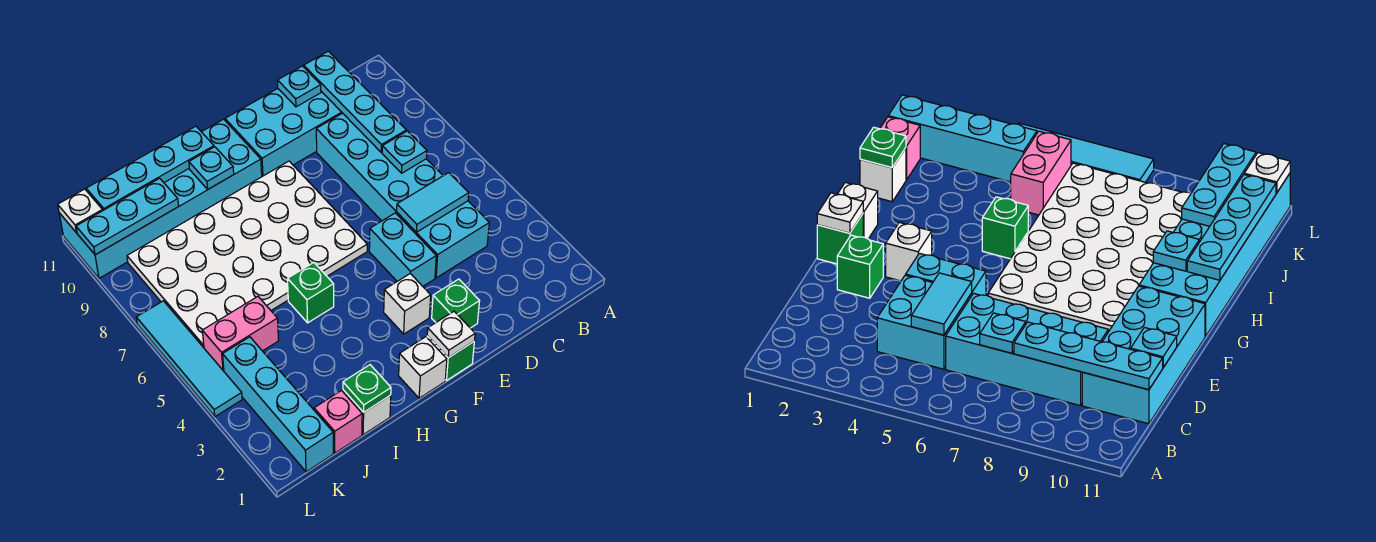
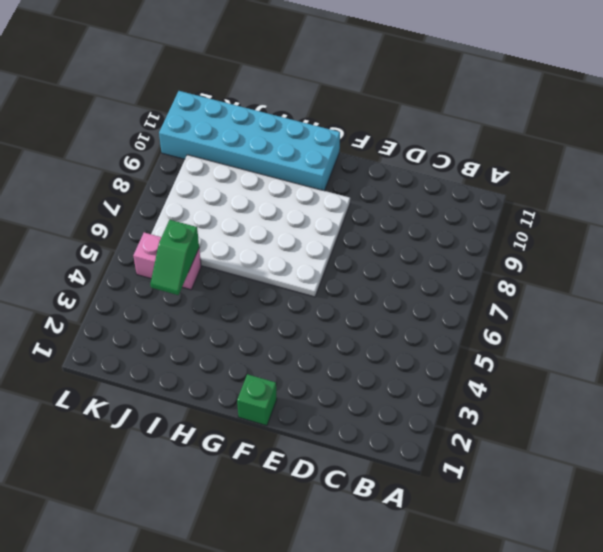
green slope J4:J5 level 2 top 5 -> none
none -> cyan brick C4:D5 level 1
none -> cyan brick C6:D9 level 1
none -> cyan brick C10:F11 level 1

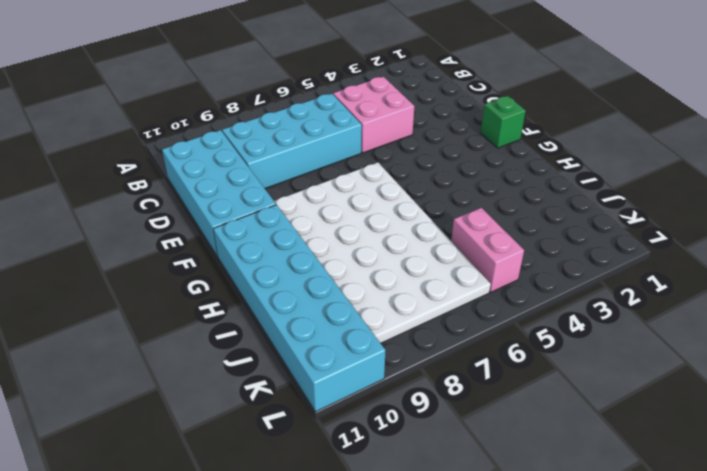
pink brick C4:D5 level 1 -> cyan brick C4:D5 level 1
none -> green brick E2 level 1
none -> cyan brick E4:E5 level 1
none -> white brick F3 level 1

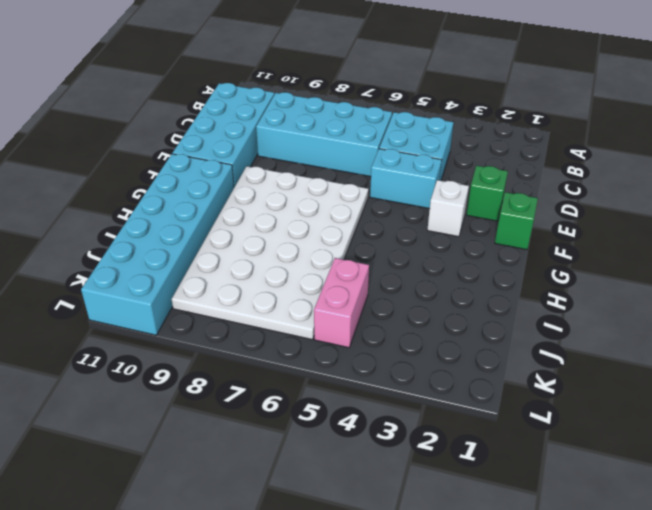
none -> white brick G1 level 1
none -> green brick H5 level 1
none -> white brick I1 level 1

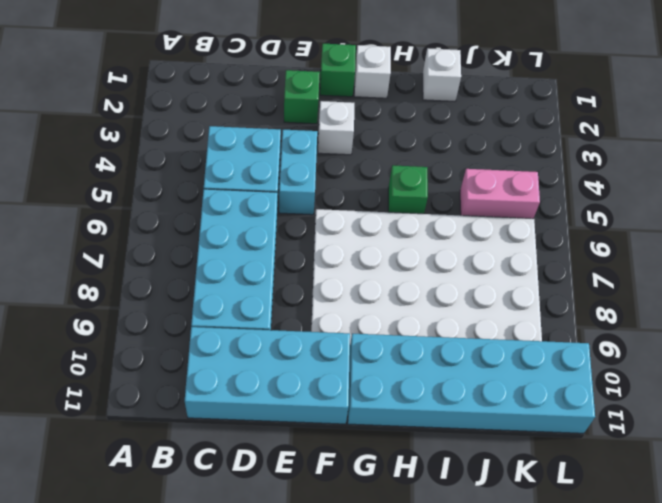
none -> pink brick J1 level 1
none -> cyan brick K1:K4 level 1
none -> cyan tile L4:L7 level 1

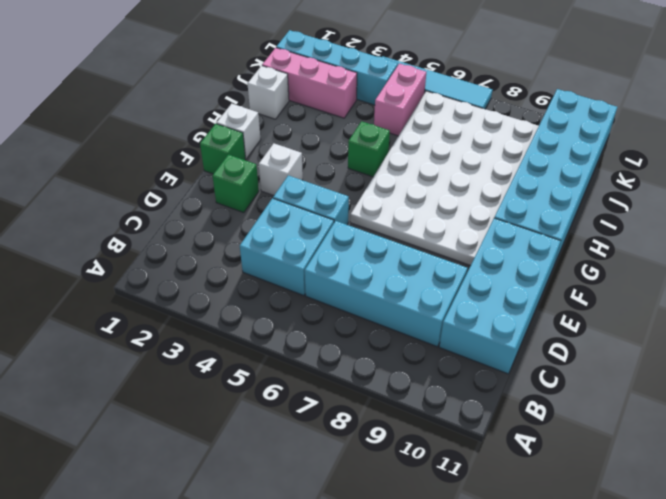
pink brick J1:J3 level 1 -> pink brick J1 level 1
none -> cyan tile C5:D5 level 2
none -> cyan plate C7 level 2
none -> cyan plate C8:C11 level 2

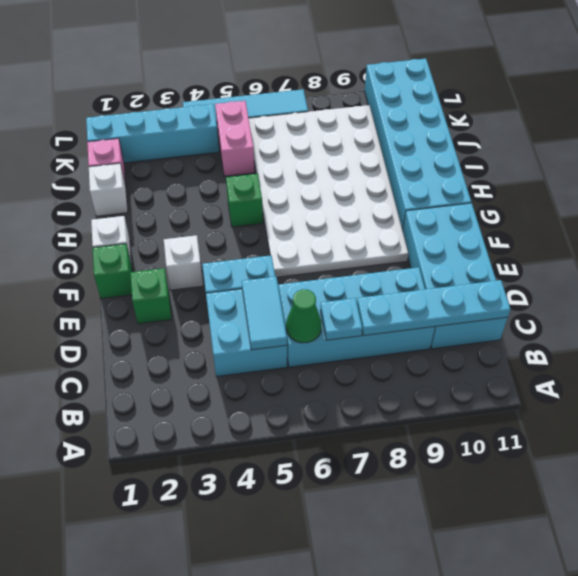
green cone C6 level 2 -> none
none -> cyan plate D11 level 2
none -> white plate F1 level 2
none -> cyan plate H10 level 2

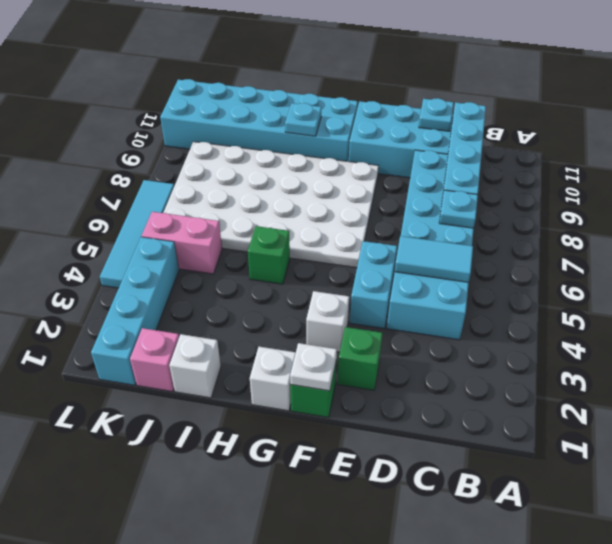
none -> cyan plate H11:K11 level 2
none -> green plate I1 level 2
none -> cyan plate J10:L10 level 2

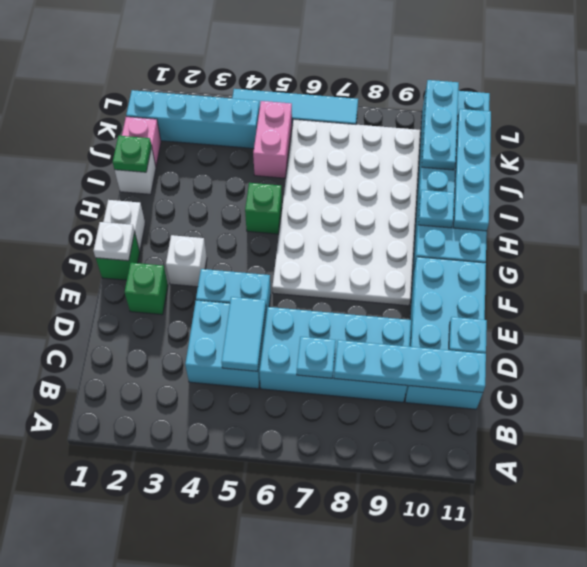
none -> white plate L11 level 2

